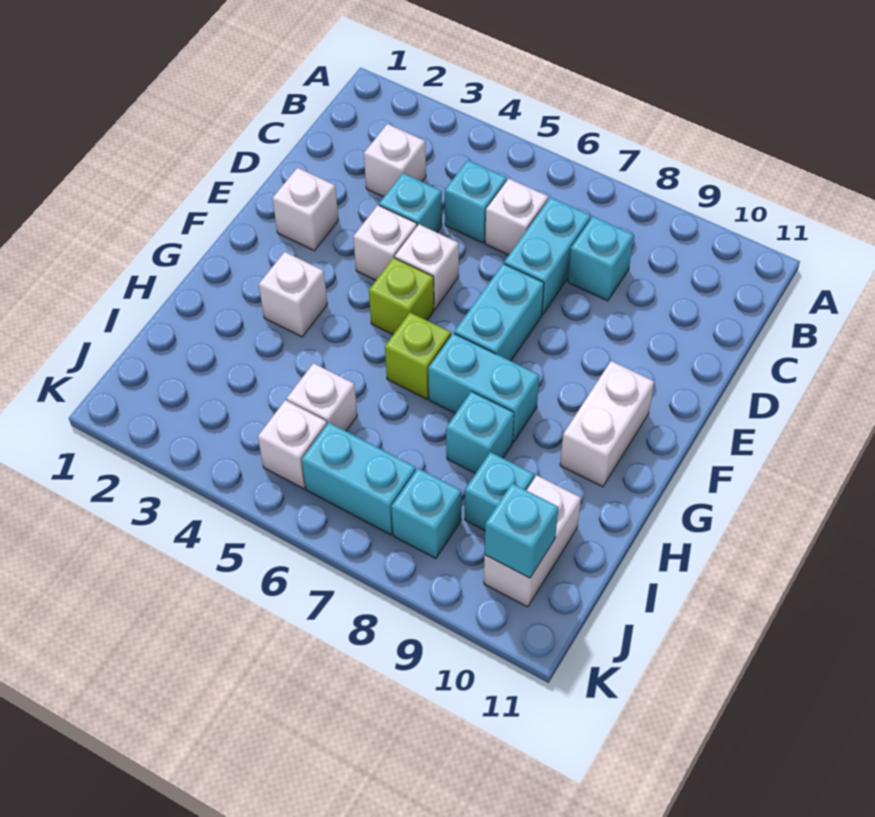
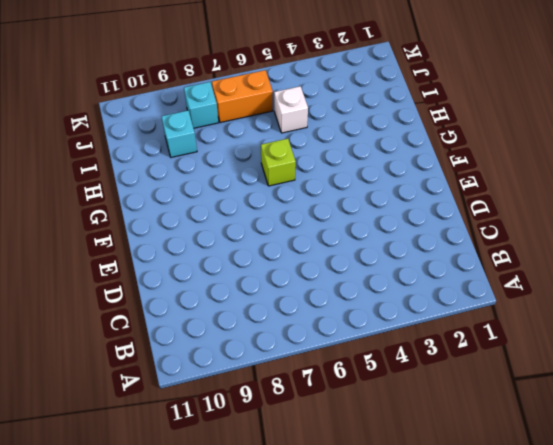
orange brick J6:J7 level 1 -> cyan brick J6:J7 level 1
none -> white brick C3 level 1
none -> cyan brick C5 level 1
none -> white brick C6 level 1

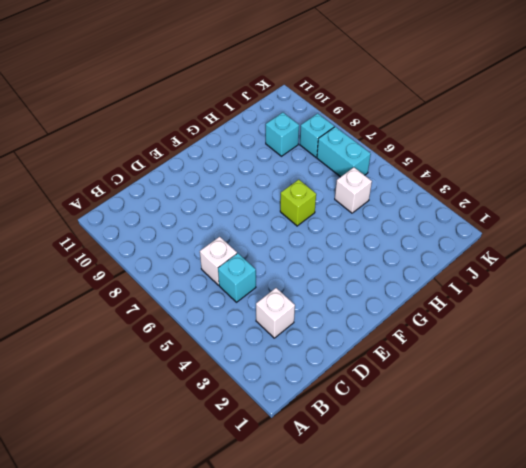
none -> cyan brick C7:D7 level 1
none -> cyan brick C8 level 1
none -> cyan brick D4 level 1

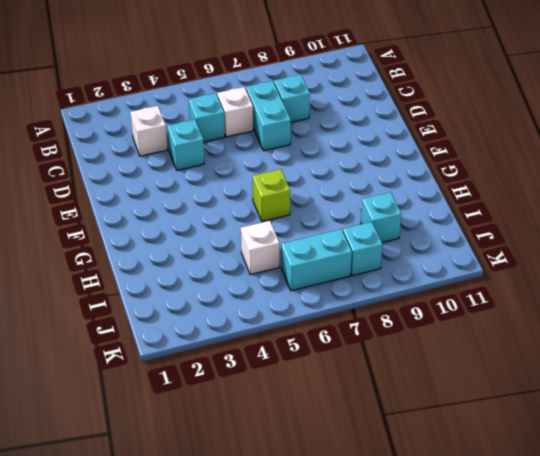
none -> white brick E2 level 1
none -> white brick E4 level 1
none -> white brick E5 level 1

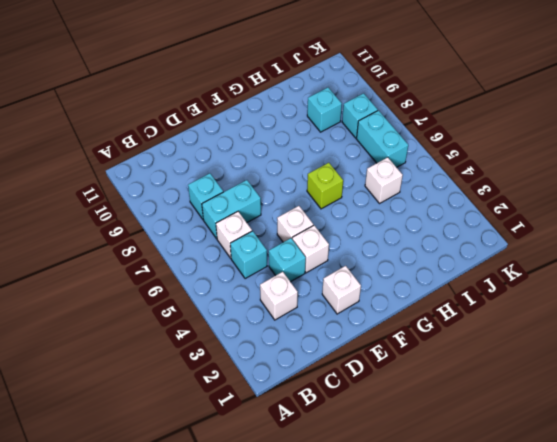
none -> cyan brick E7:F7 level 1
none -> lime brick F5 level 1
none -> white brick F10:G10 level 1

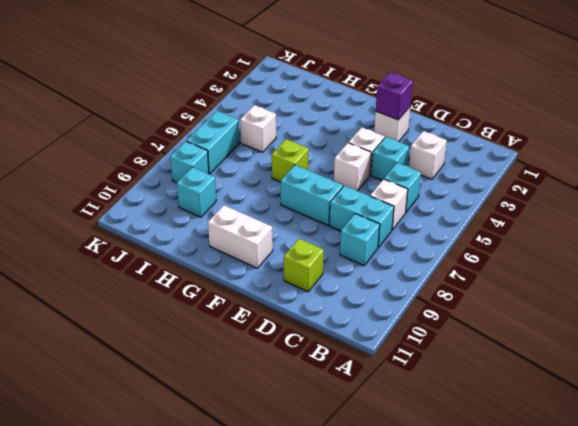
lime brick D10 level 1 -> lime brick F5 level 1
purple brick E2 level 2 -> none
none -> white brick G3 level 1
none -> cyan brick G7:G8 level 1
none -> cyan brick H8 level 1

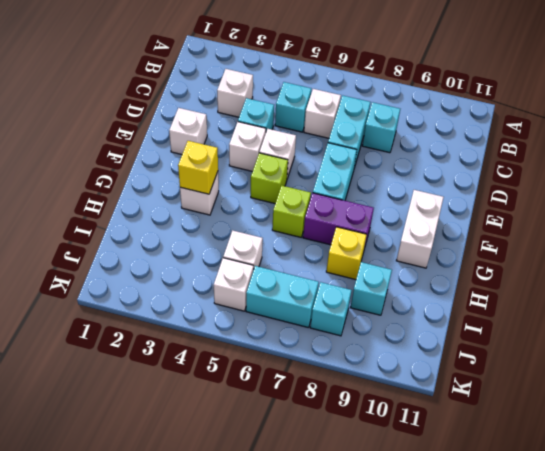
yellow brick G3 level 2 -> none
purple brick G7:G8 level 1 -> cyan brick G7:G8 level 1
yellow brick H8 level 1 -> cyan brick H8 level 1
none -> white brick I10:J10 level 1
none -> cyan brick J10 level 2

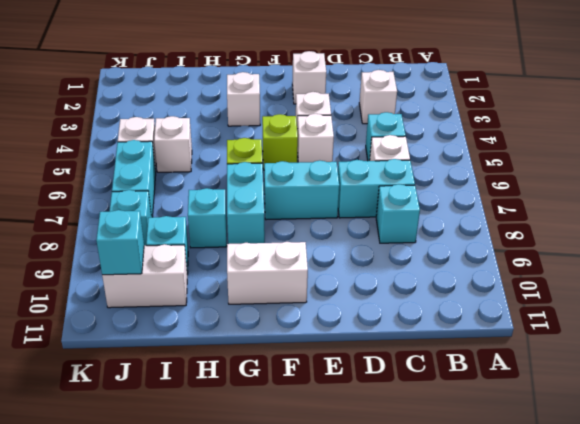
none -> cyan brick D4 level 1

